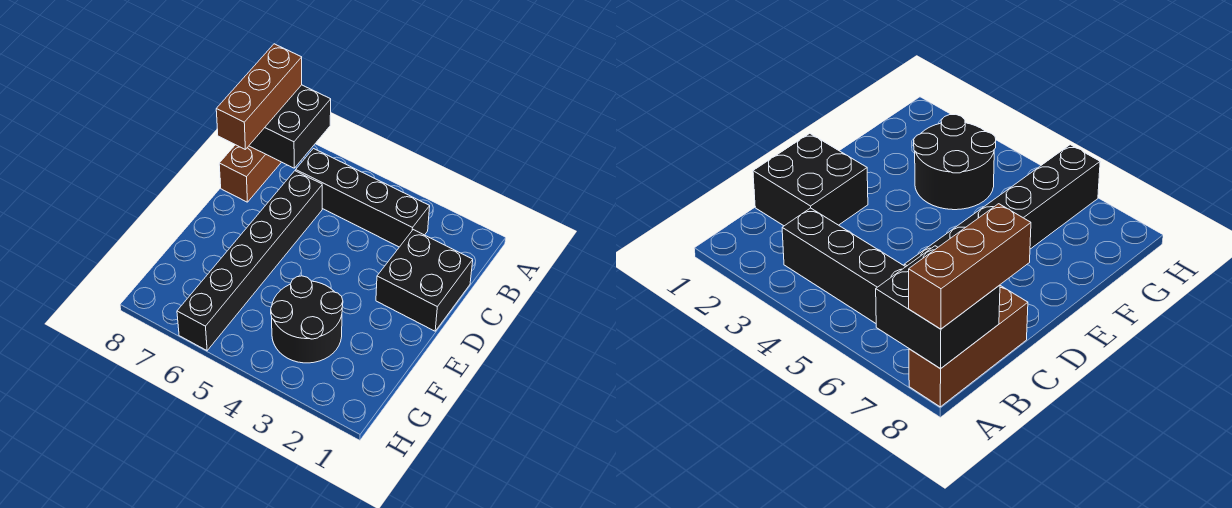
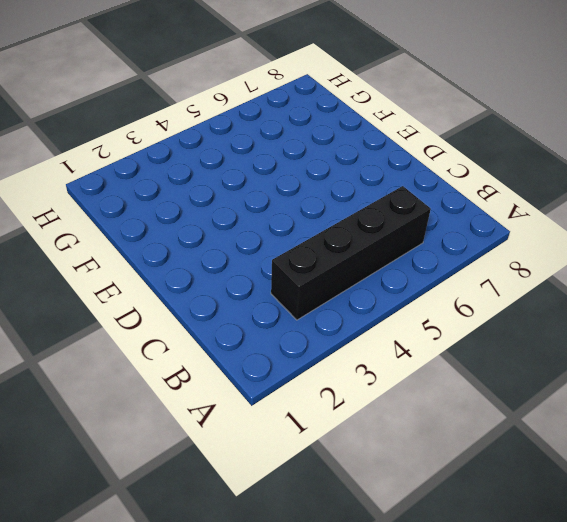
none -> brown brick A8:C8 level 1
none -> black brick C1:D2 level 1

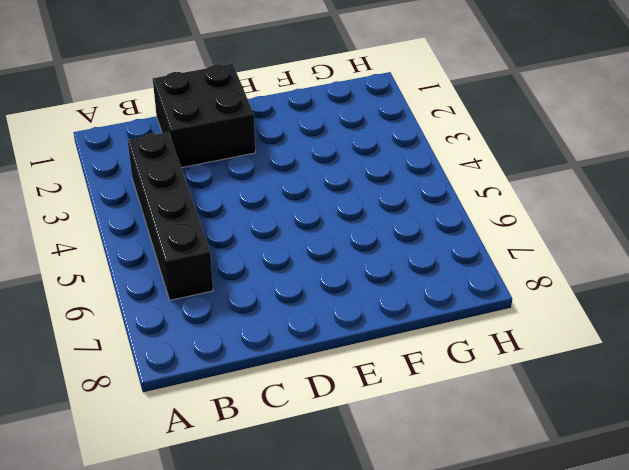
none -> brown brick A8:C8 level 1
none -> black brick C6:H6 level 1

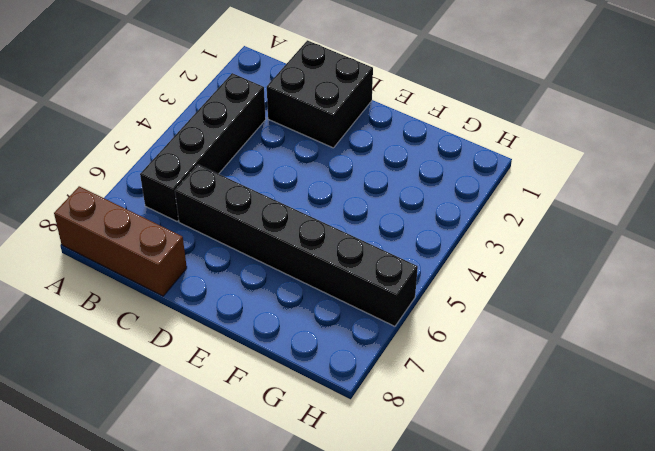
none -> black round brick F3:G4 level 1
none -> black brick A7:B8 level 2

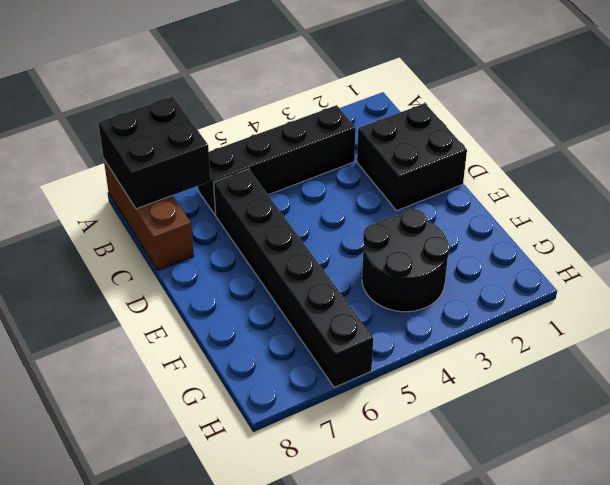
none -> brown brick A8:C8 level 3

